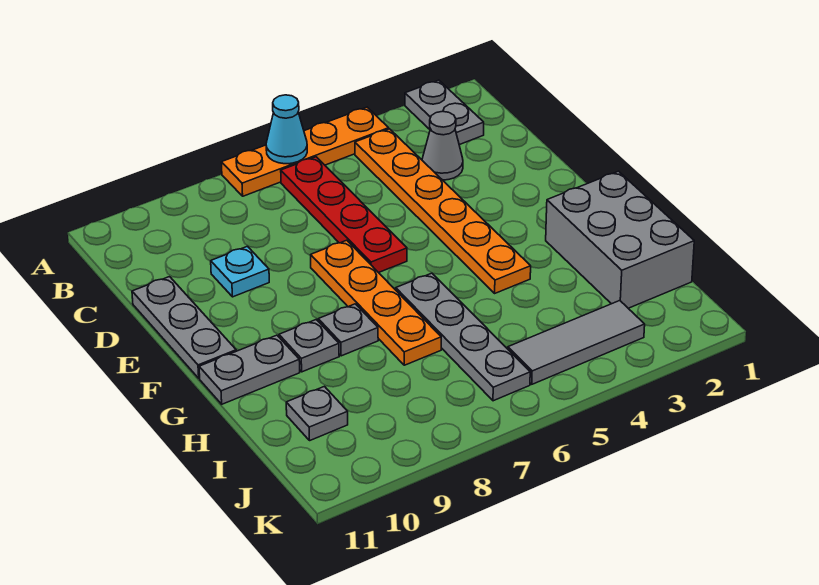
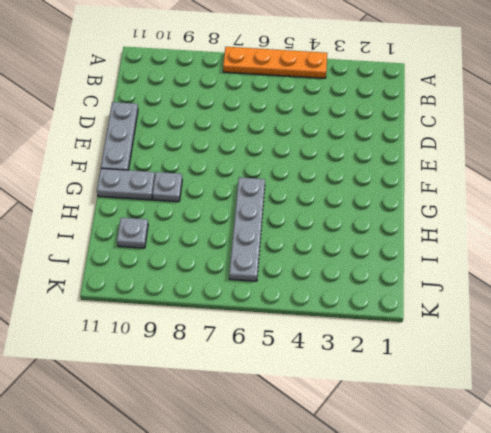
none -> grey plate A2:B2 level 1
none -> orange plate B4:G4 level 1
none -> red plate B6:E6 level 1

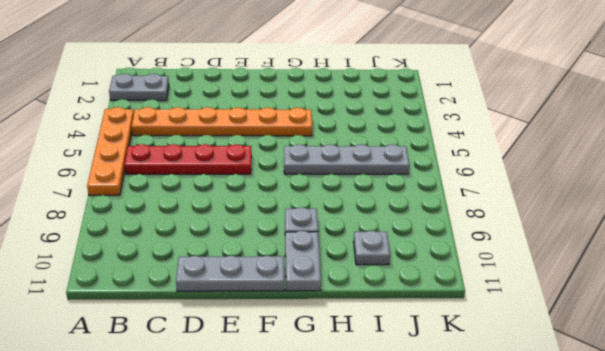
none -> grey cone C3 level 1
none -> cyan plate D9 level 1
none -> orange plate E7:H7 level 1

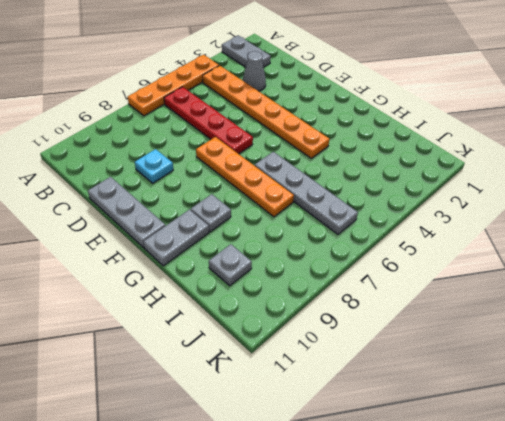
none -> grey brick G1:I2 level 1
none -> grey plate G8 level 1
none -> grey tile J3:J5 level 1

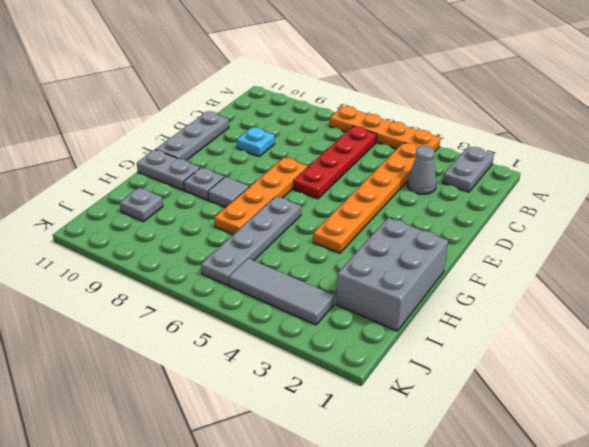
grey tile G8 level 1 -> grey plate G8 level 1
none -> cyan cone A6 level 2

